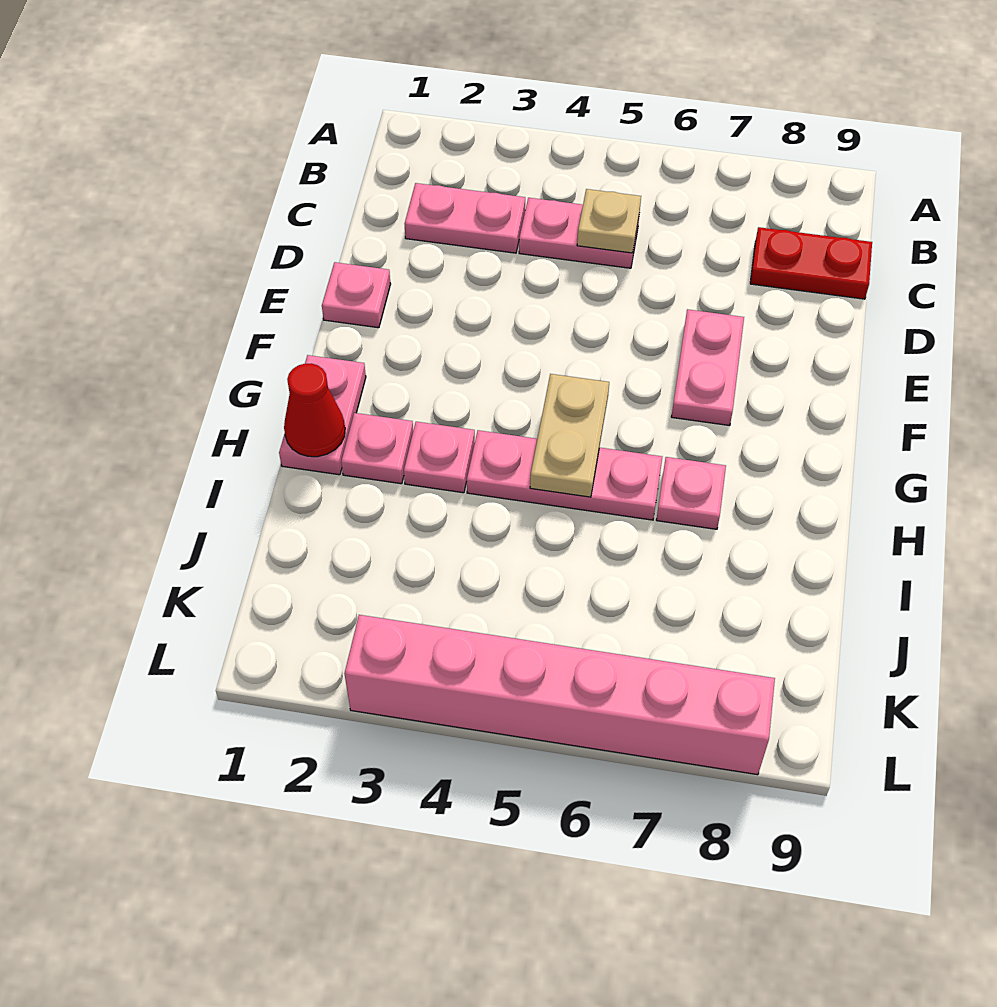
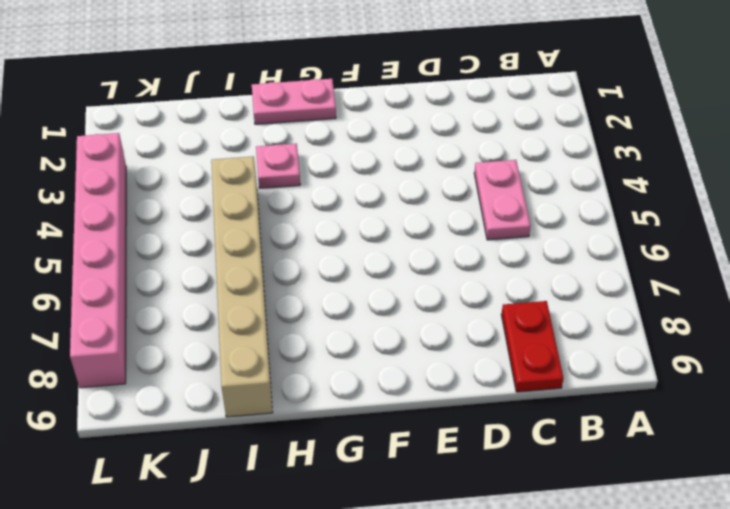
tan brick I4:I9 level 1 -> none
none -> pink plate C2:C3 level 1
none -> pink plate E1 level 1
none -> pink plate E7:F7 level 1

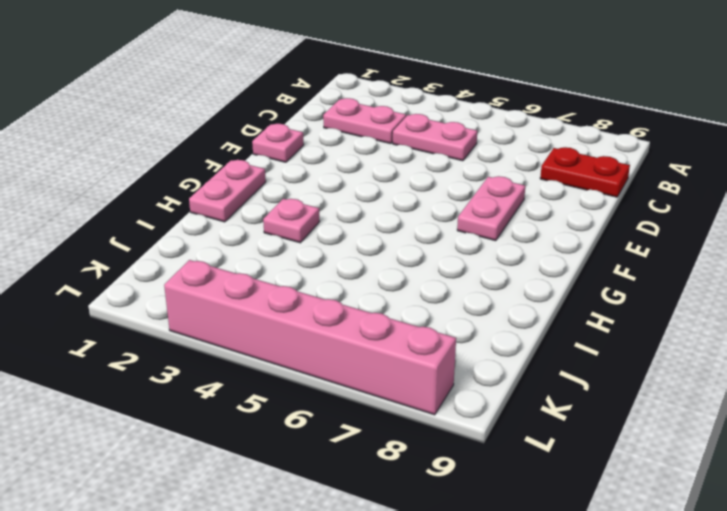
none -> pink plate H2 level 1
none -> pink plate H4:H6 level 1
none -> pink plate H7 level 1

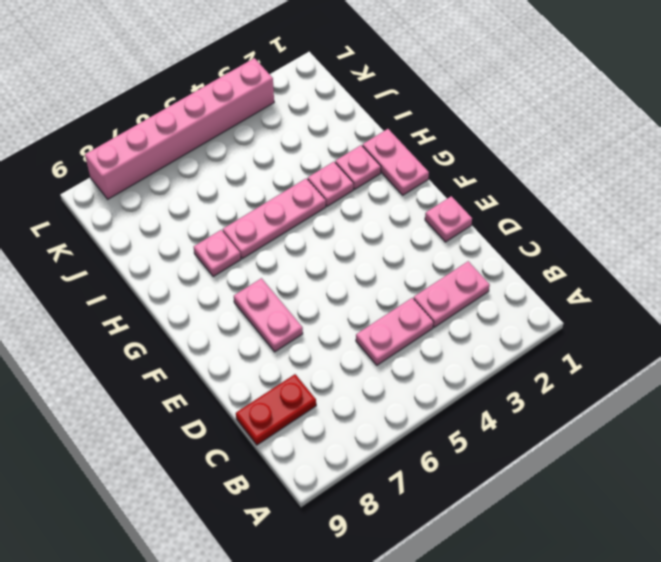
none -> tan plate C5 level 2
none -> tan plate G5:H5 level 2
none -> red cone H1 level 2

